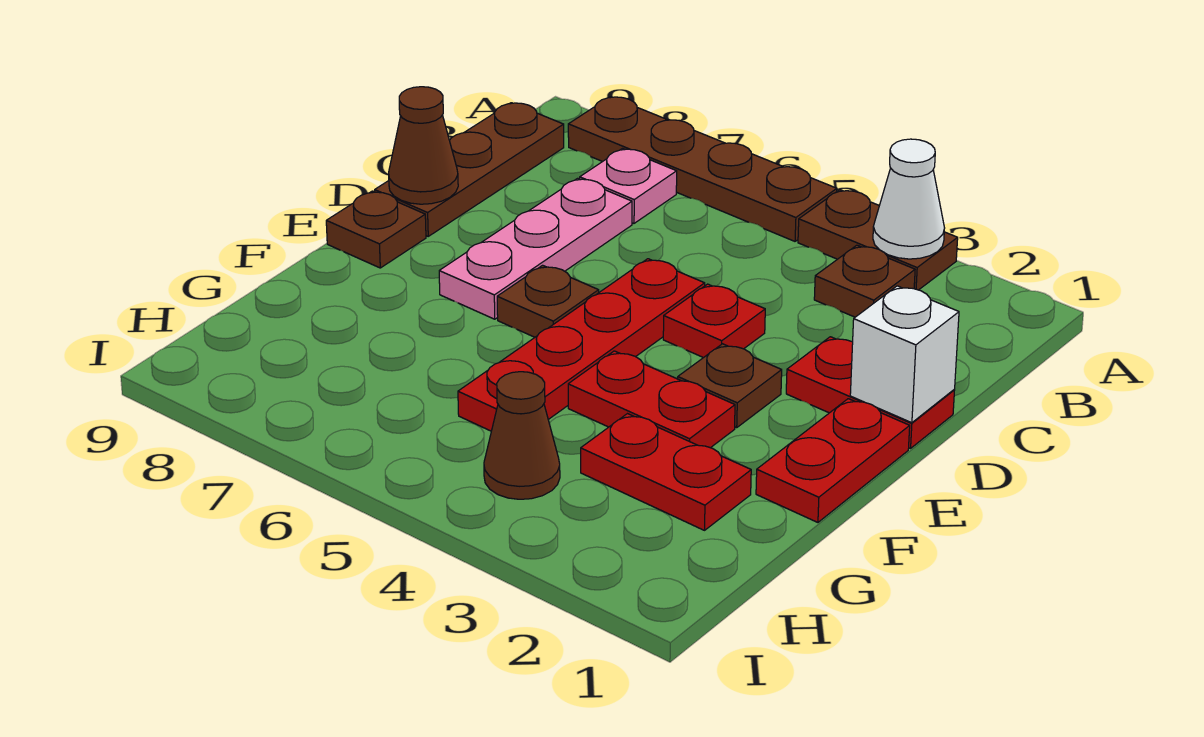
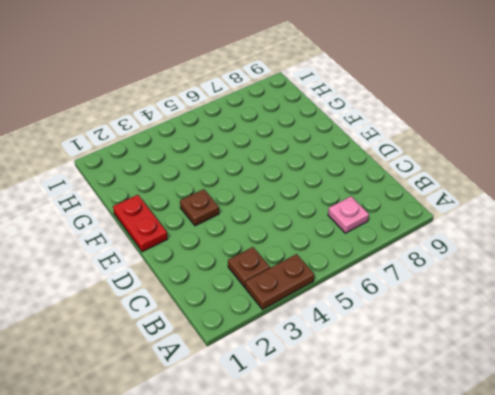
none -> brown plate A5:A8 level 1
none -> brown plate B9:D9 level 1
none -> pink plate C7:E7 level 1

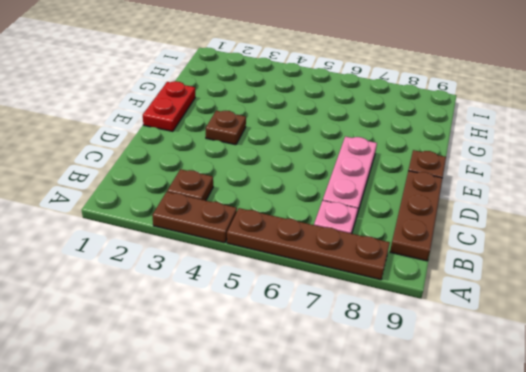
none -> red plate D1:D2 level 1
none -> red plate D4 level 1
none -> red plate D5:G5 level 1

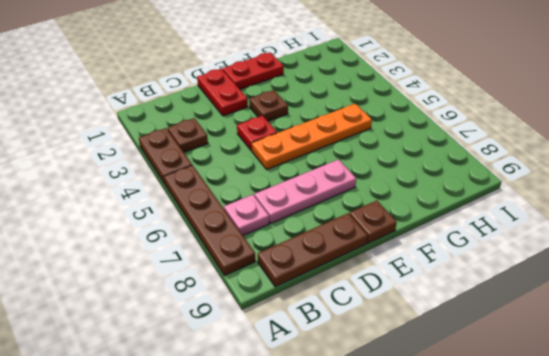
orange plate D5:G5 level 1 -> red plate D5:G5 level 1
none -> brown plate E6 level 1
none -> red plate F3:F4 level 1
none -> red plate G2:G3 level 1

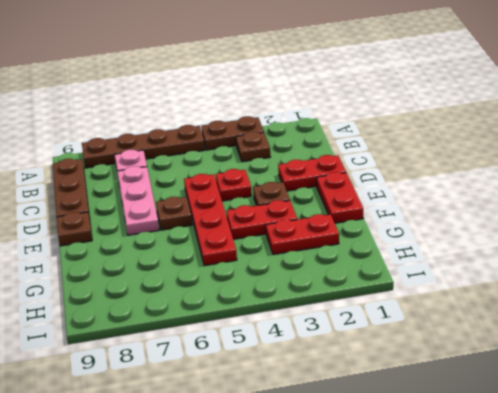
none -> brown cone H4 level 1
none -> white cone A3 level 2
none -> white brick D1 level 2

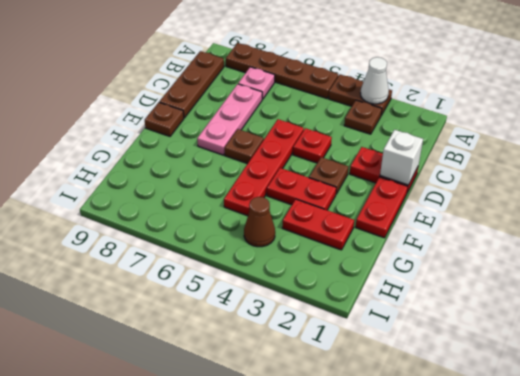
none -> brown cone D9 level 2

